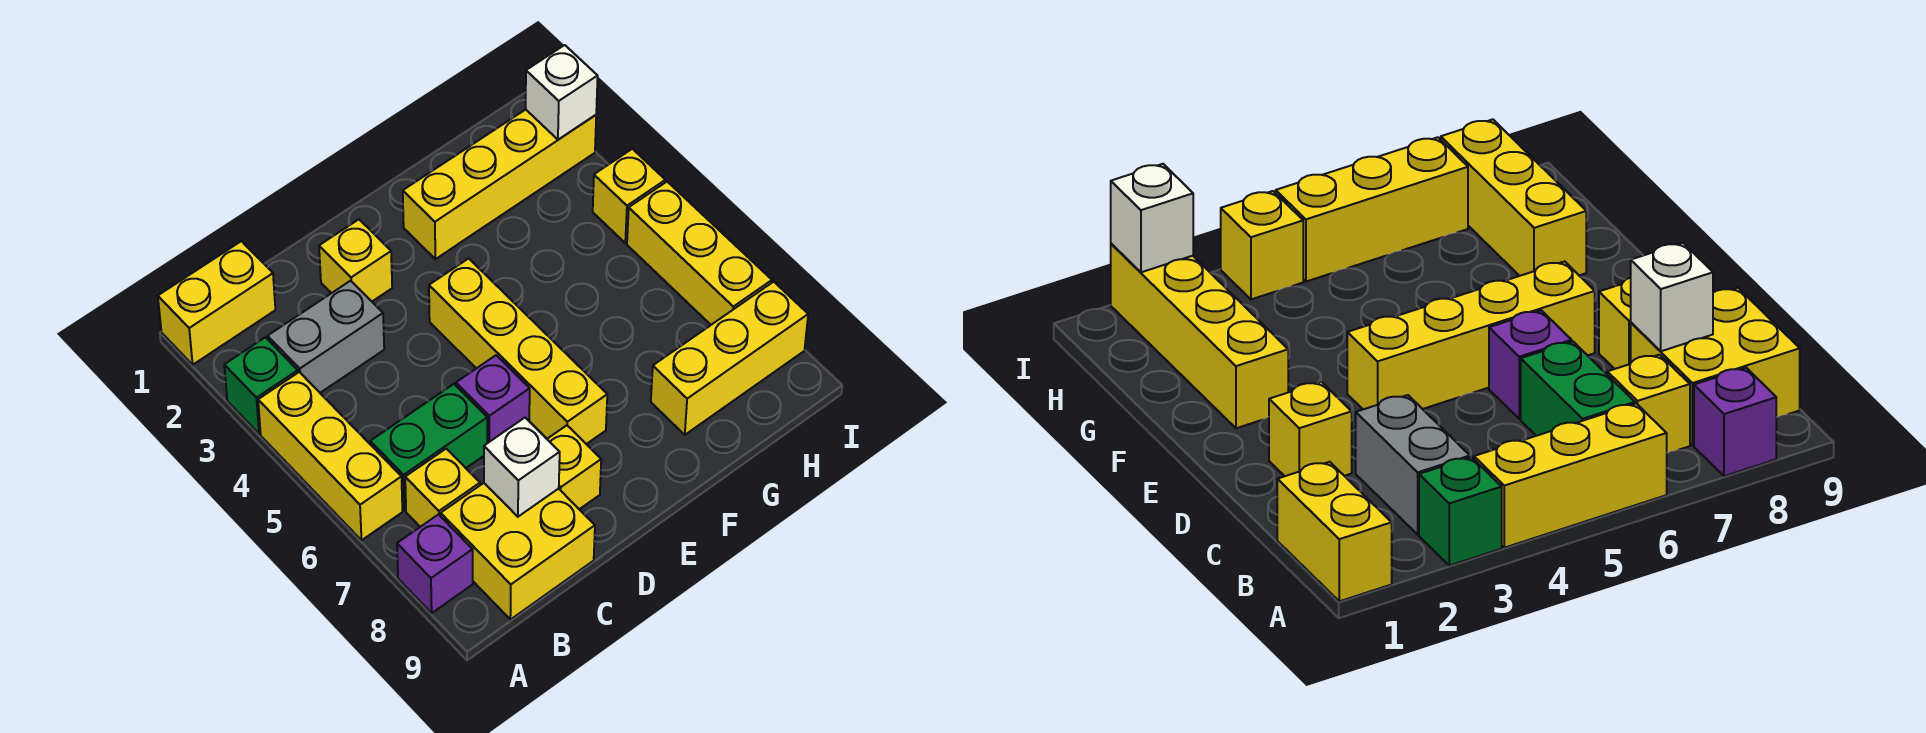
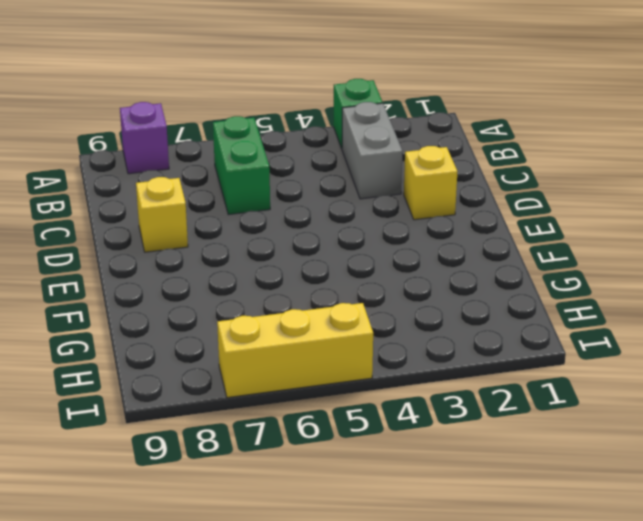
none -> yellow brick A1:B1 level 1
none -> yellow brick A4:A6 level 1
none -> yellow brick B7 level 1

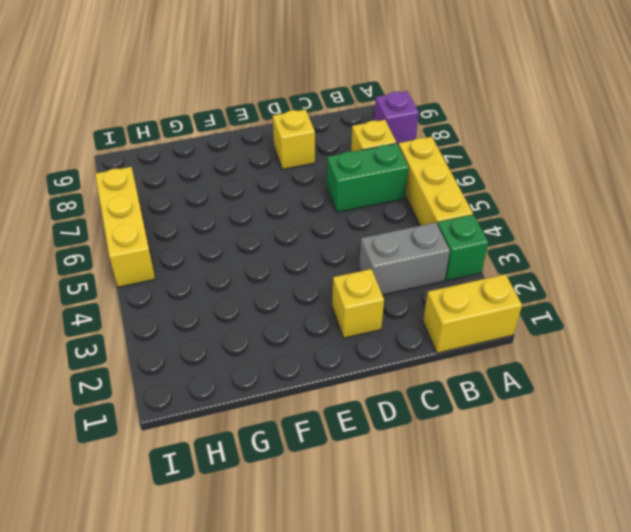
none -> yellow brick B8:C9 level 1
none -> purple brick D6 level 1
none -> yellow brick E4:E7 level 1

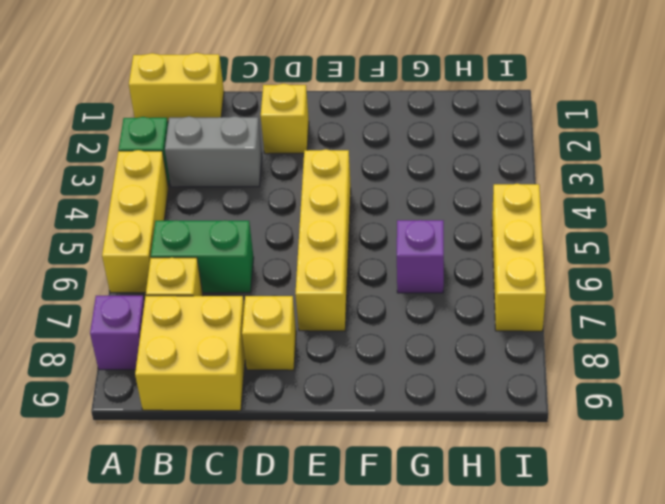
purple brick G6 level 1 -> purple brick D6 level 1
none -> yellow brick F2:I2 level 1
none -> yellow brick G8:I8 level 1
none -> yellow brick I4 level 1

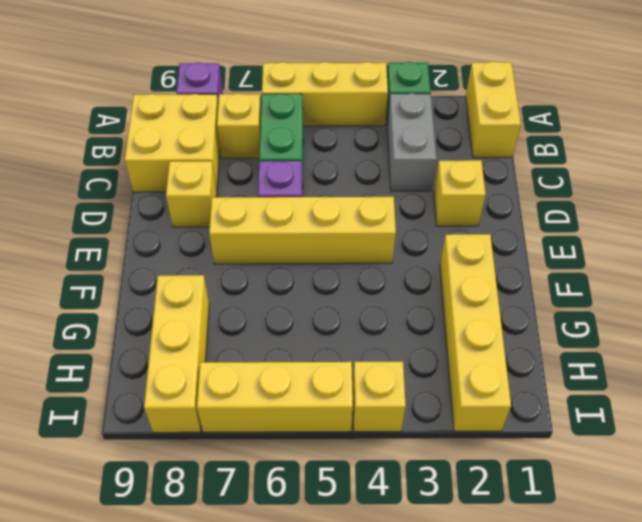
none -> white brick C8 level 2
none -> white brick I2 level 2

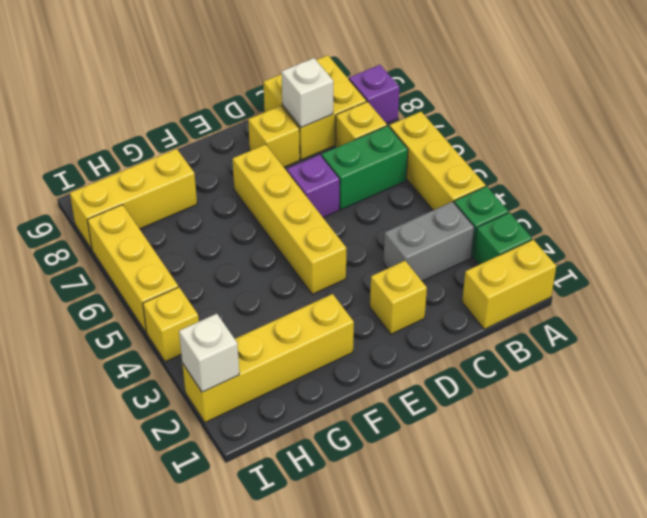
green brick A2 level 1 -> none

